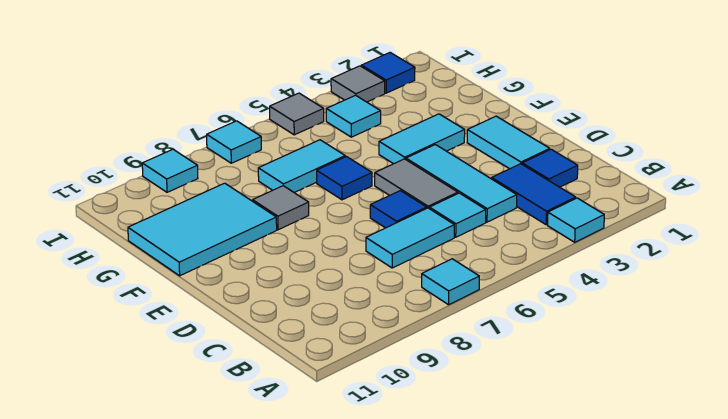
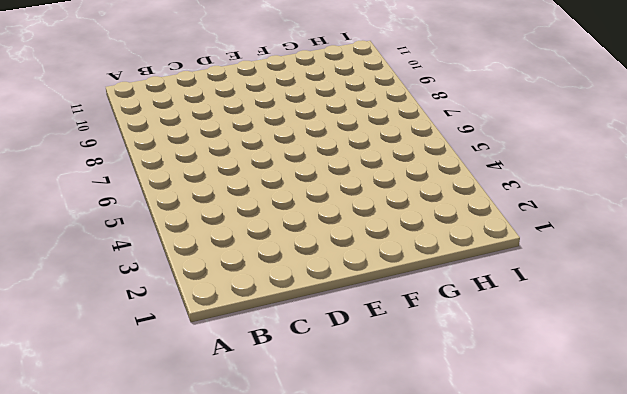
none -> cyan tile A3 level 1
none -> cyan tile A7 level 1
none -> blue tile B3:C3 level 1

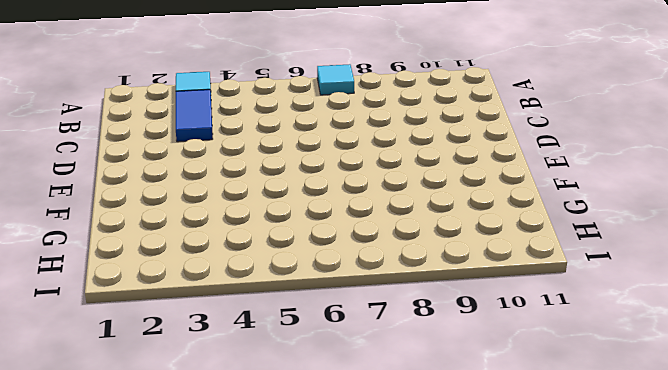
none -> blue tile C2 level 1
none -> cyan tile C4:E4 level 1
none -> cyan tile C5 level 1

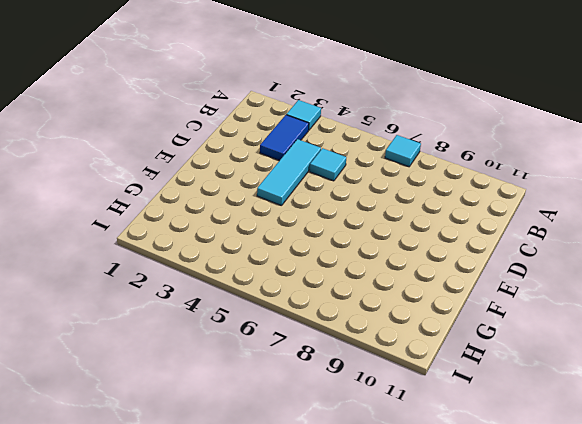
none -> blue tile C2 level 1
none -> cyan tile C6:C7 level 1
none -> cyan tile D2:E2 level 1

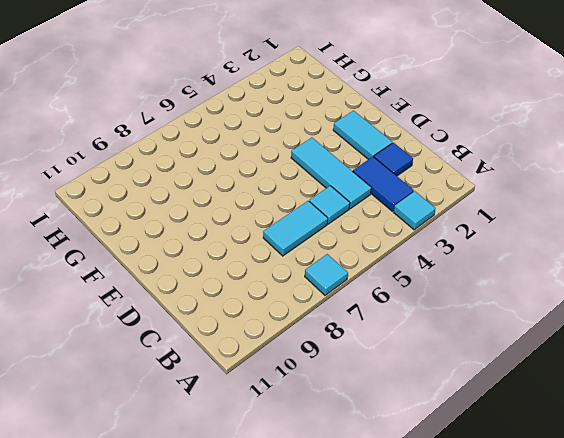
none -> grey tile D5:E5 level 1
none -> blue tile D6 level 1
none -> cyan tile F3:F4 level 1

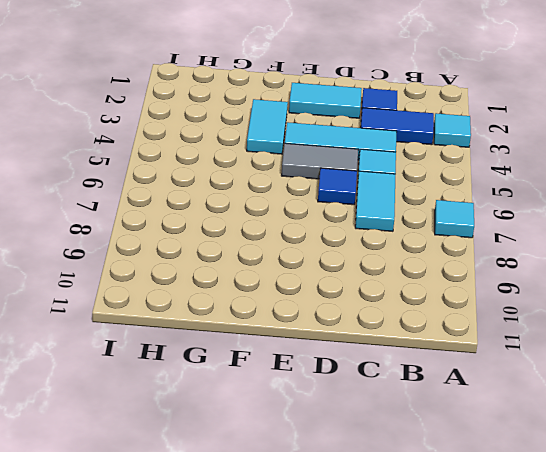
none -> blue tile F6 level 1
none -> grey tile F8 level 1
none -> cyan tile F9:G11 level 1

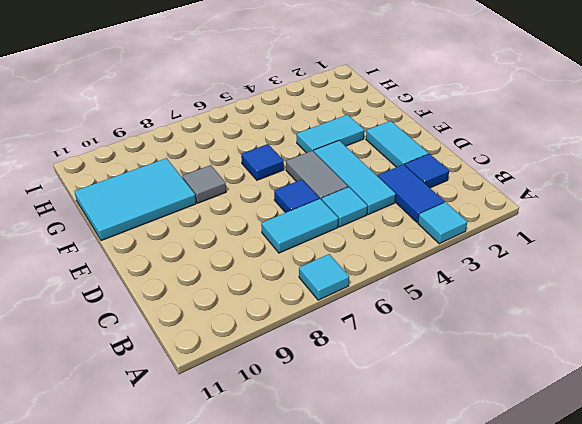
none -> cyan tile G6:G7 level 1
none -> cyan tile H4 level 1
none -> blue tile I2 level 1

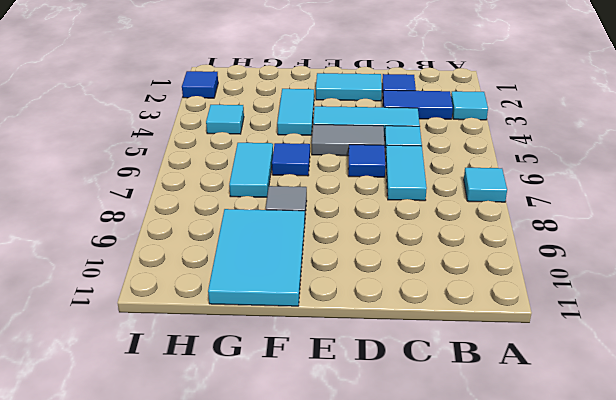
none -> grey tile I3 level 1
none -> grey tile I5 level 1
none -> cyan tile I7 level 1

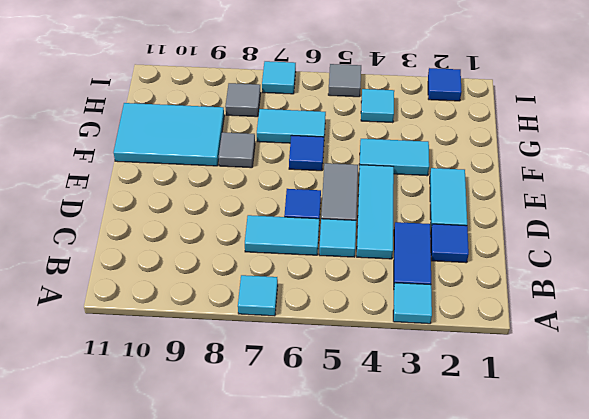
grey tile H8 level 1 -> grey tile I3 level 1
none -> cyan tile I9 level 1

